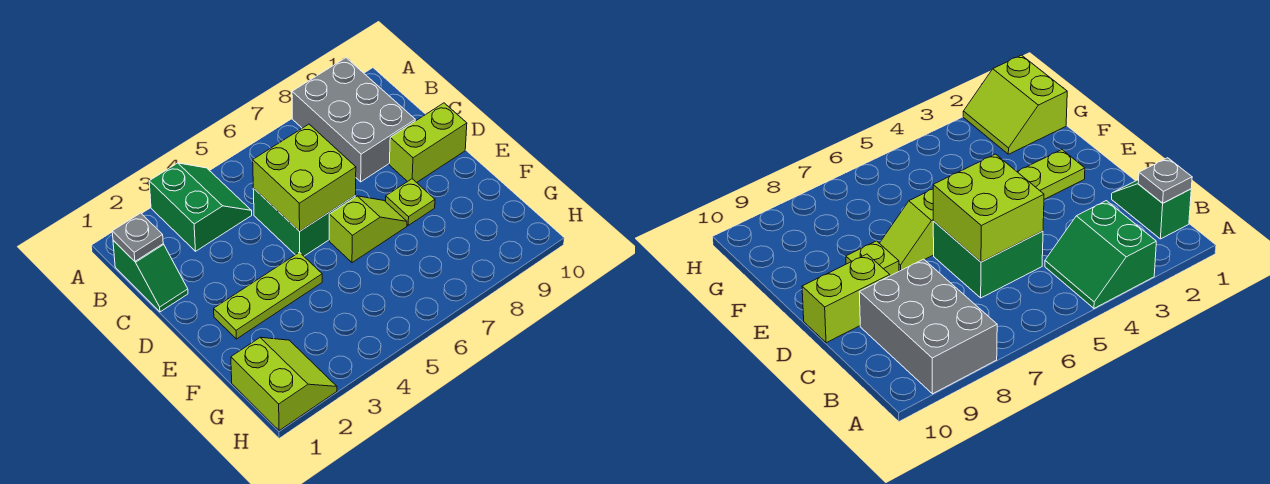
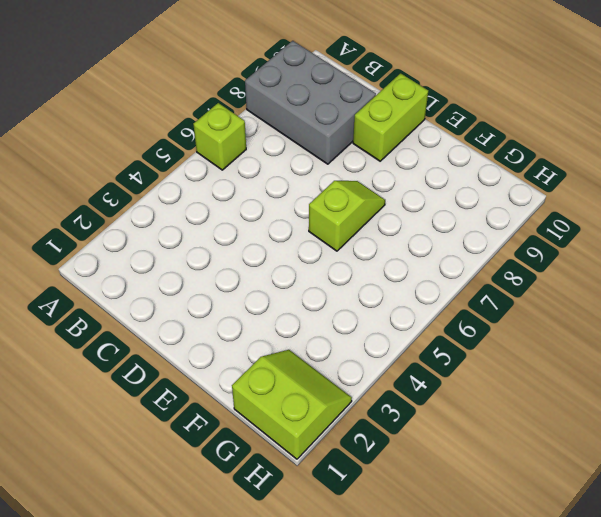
lime brick A6 level 1 -> none
none -> green slope A3:B4 level 1 top 3
none -> green slope B1:C1 level 1 top B

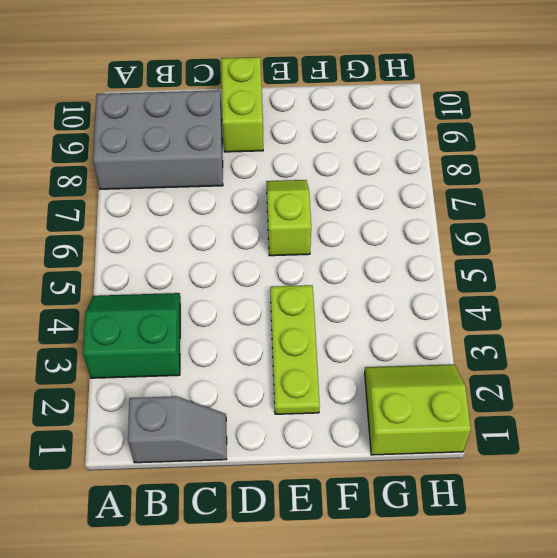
grey slope B1:C1 level 1 top B -> green slope B1:C1 level 1 top B
none -> green brick C5:D6 level 1
none -> lime plate E8 level 1

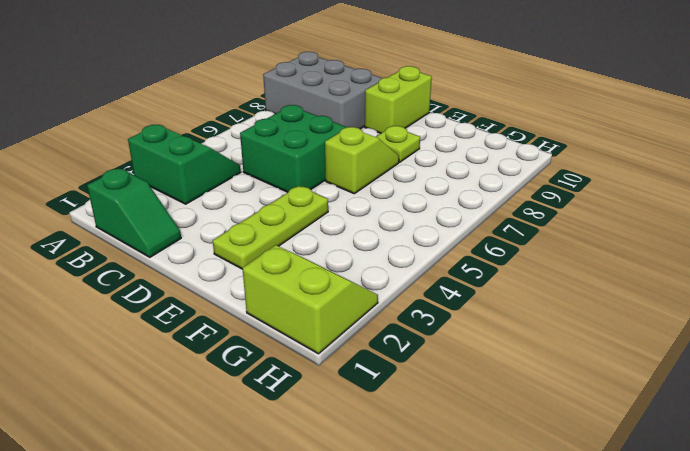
none -> grey plate B1 level 2
none -> lime brick C5:D6 level 2

